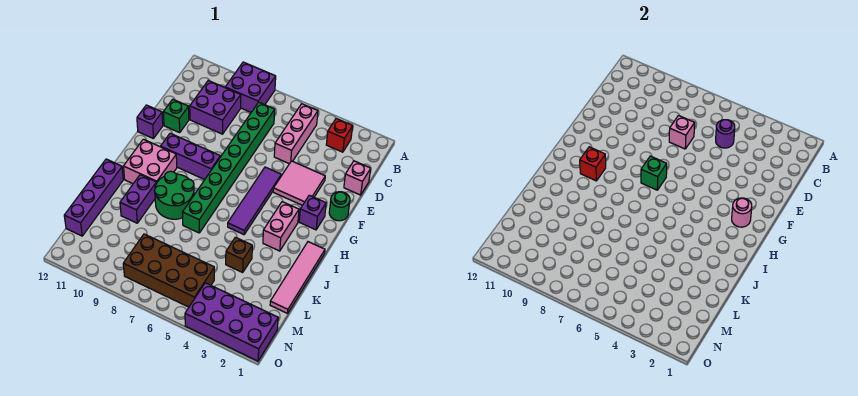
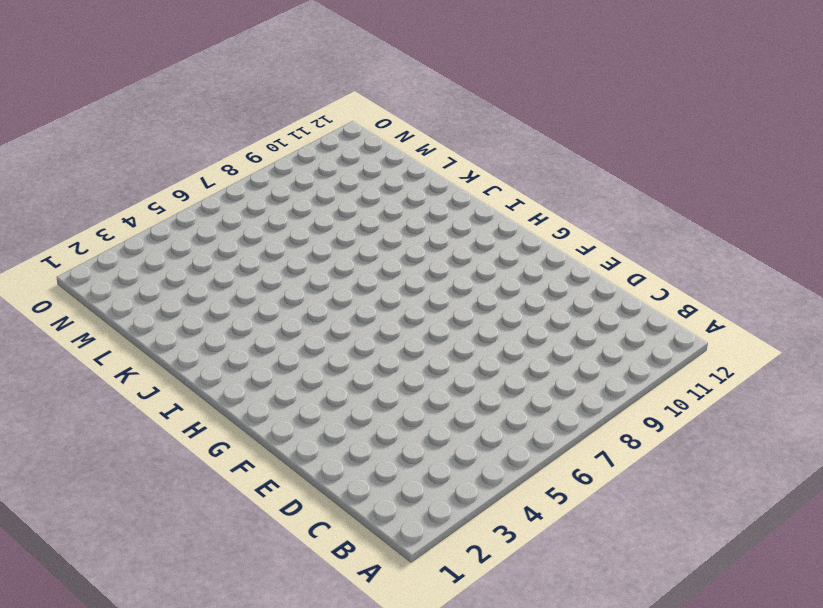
none -> purple brick A8:B9 level 1
none -> red brick B3 level 1
none -> pink brick B5:D5 level 1

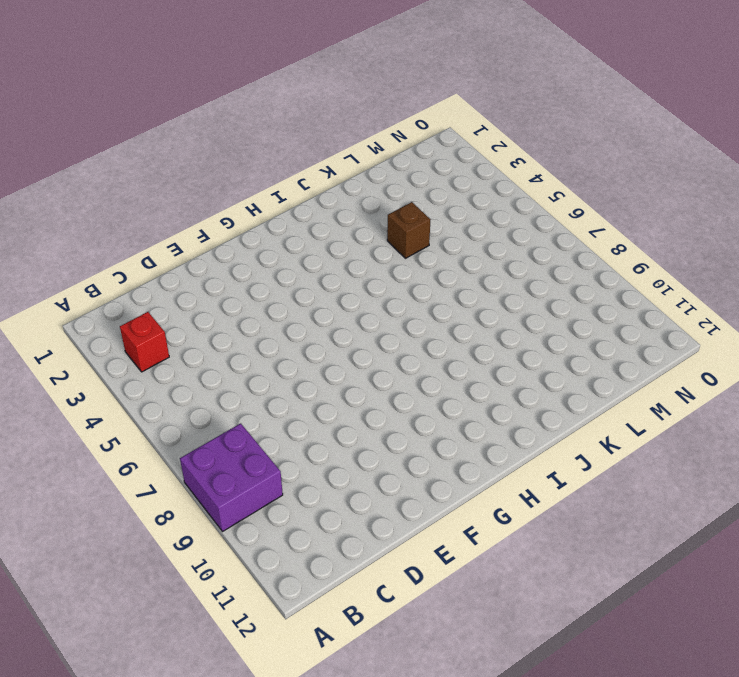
none -> pink brick B5:D5 level 1
none -> green brick C7:J7 level 1
none -> purple brick C9:D10 level 1

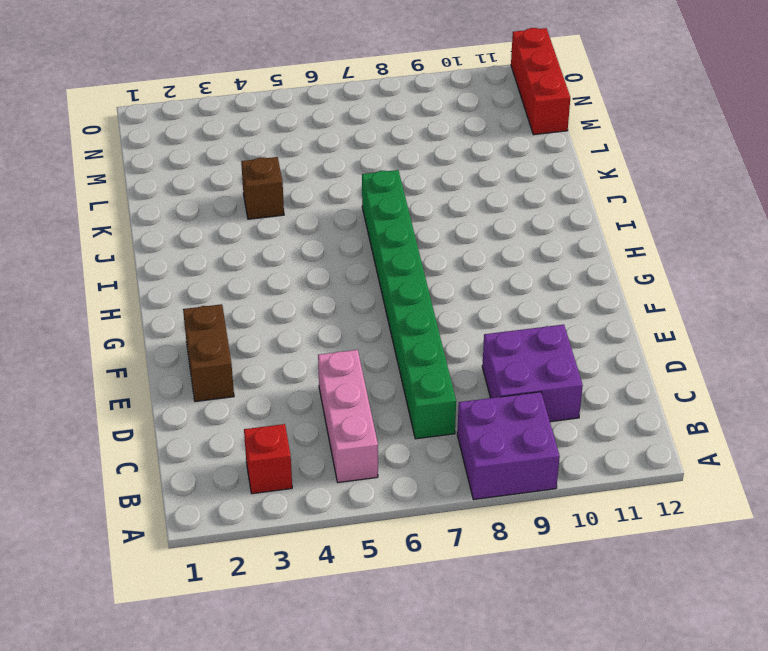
brown brick E2:F2 level 1 -> none
red brick M12:O12 level 1 -> purple brick J12:M12 level 1
none -> pink brick D1 level 1
none -> pink tile E3:F4 level 1
none -> green brick E11 level 1

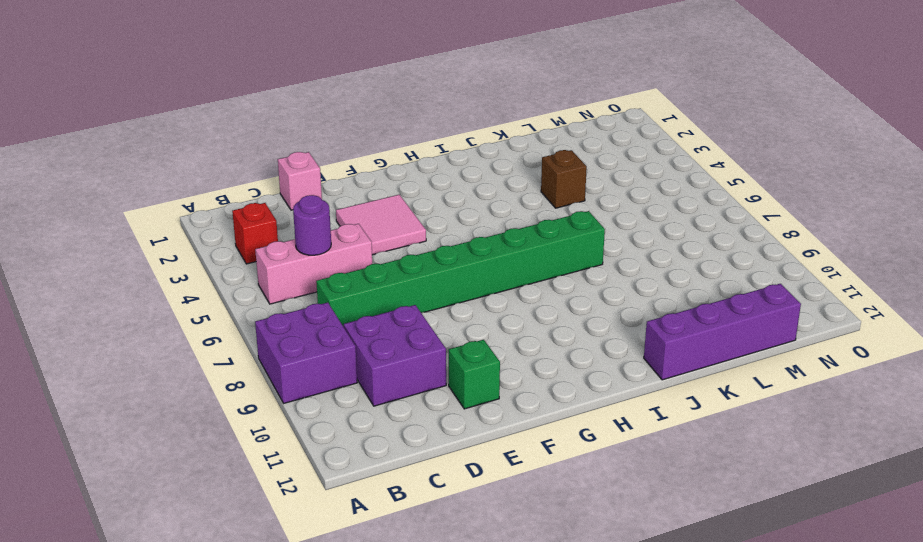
none -> green round brick F1 level 1
none -> purple tile F5:I5 level 1
none -> purple brick F12 level 1

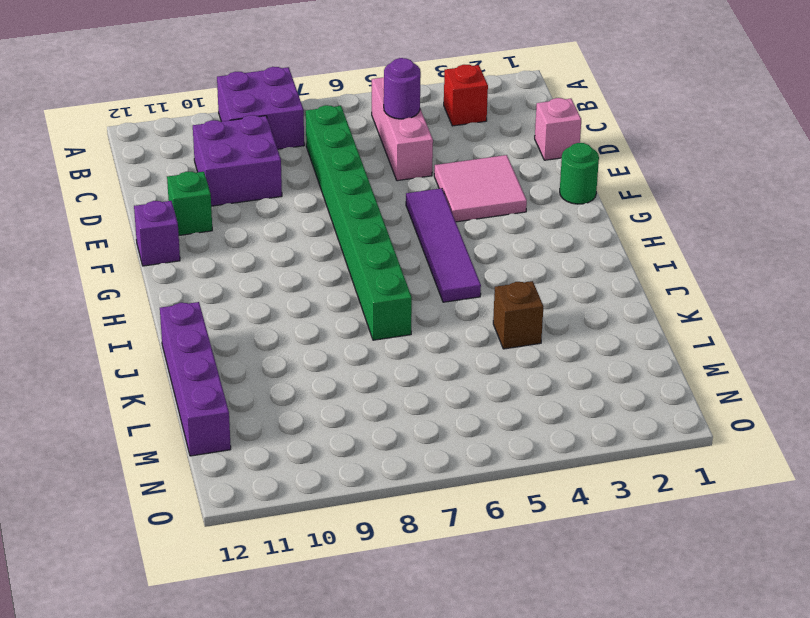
none -> purple brick G2 level 1
none -> purple brick G8:G10 level 1
none -> pink brick H3:I3 level 1

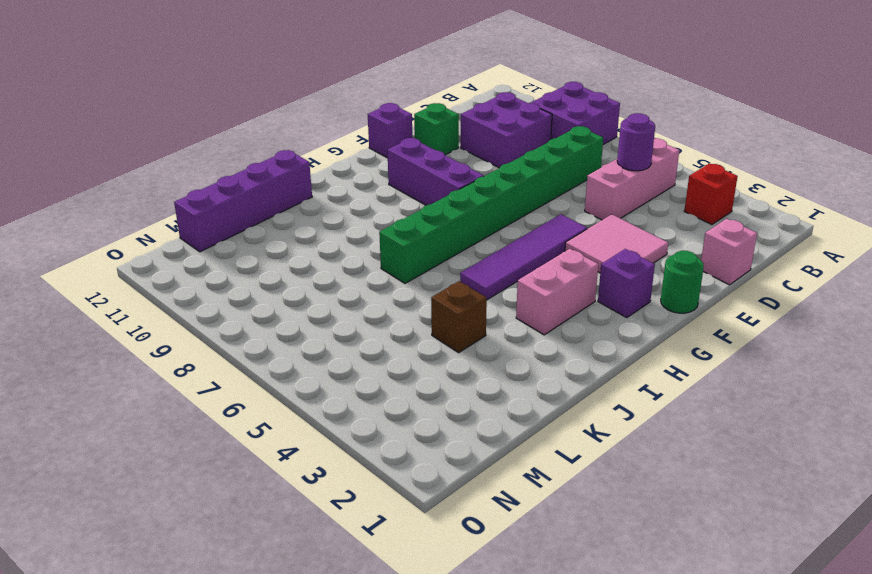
none -> pink brick H10:I11 level 1
none -> pink tile I1:L1 level 1
none -> green round brick I8:J9 level 1

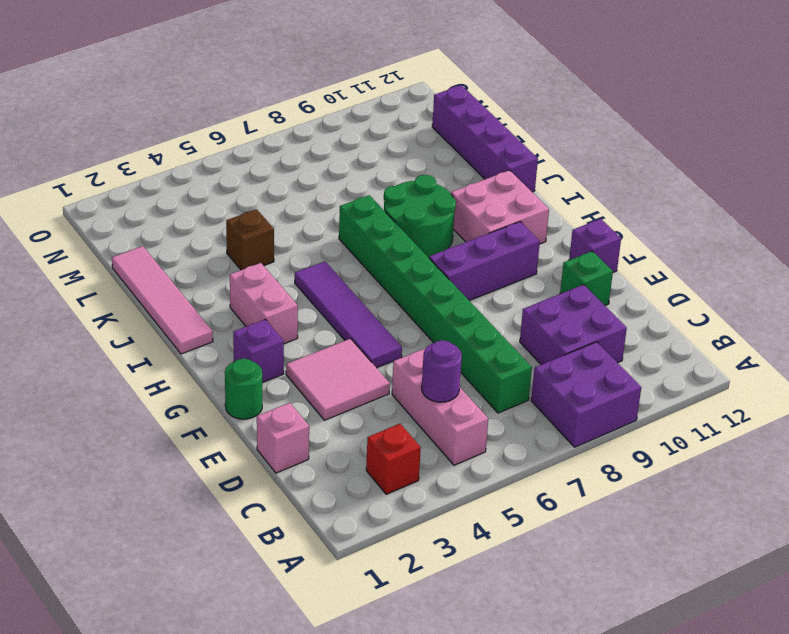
none -> purple brick J10:K10 level 1
none -> brown brick M5:N8 level 1
none -> purple brick N1:O4 level 1

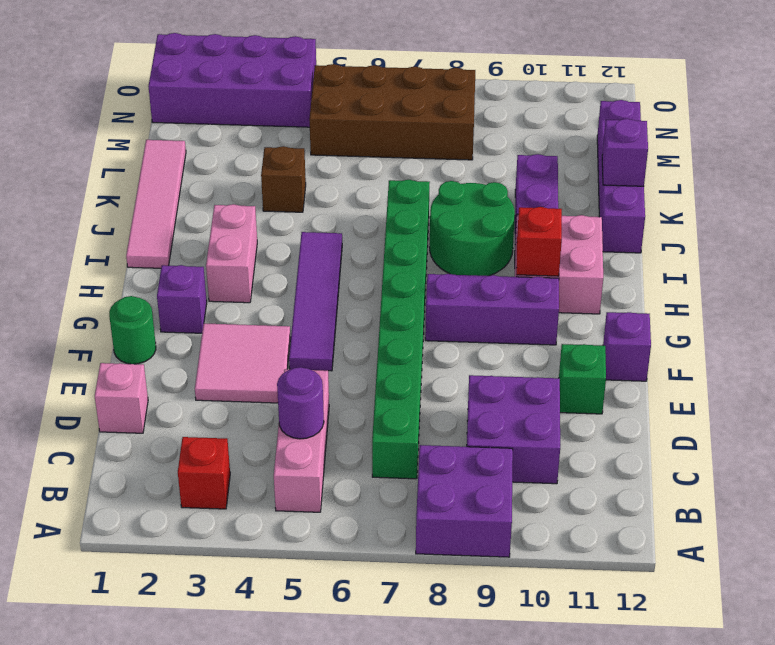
purple brick K12 level 2 -> none
none -> pink brick D7 level 2
none -> pink round brick G2 level 2
none -> green brick G7 level 2

